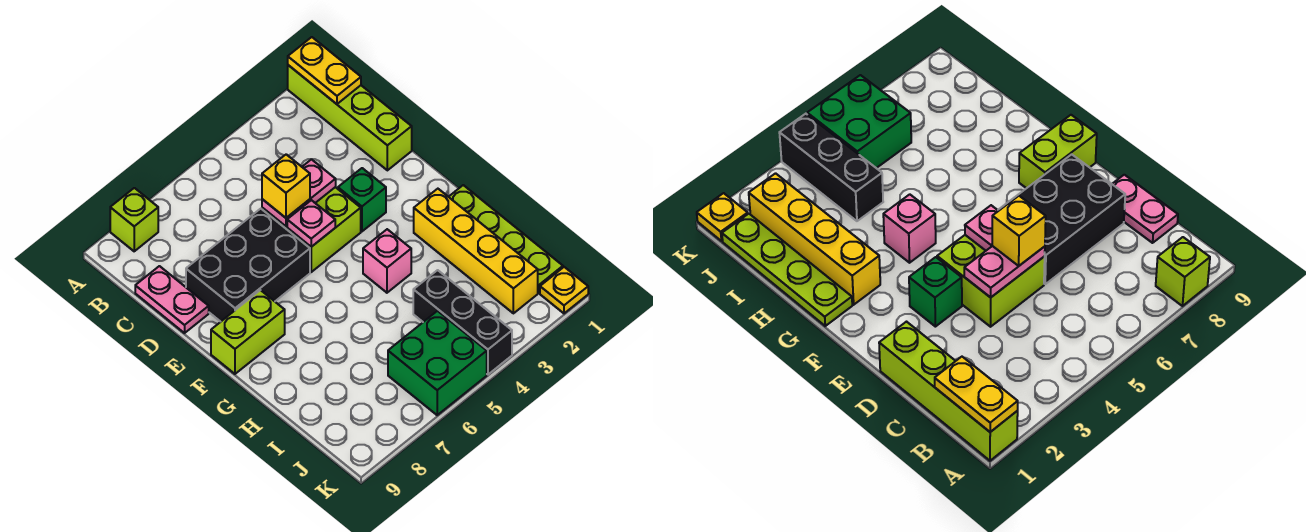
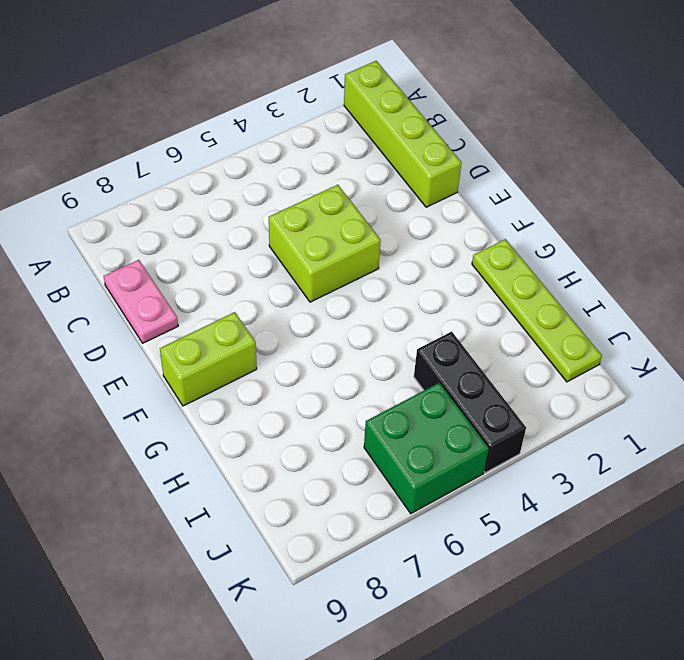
none -> lime brick A8 level 1
none -> black brick D6:E8 level 1
none -> green brick E3 level 1

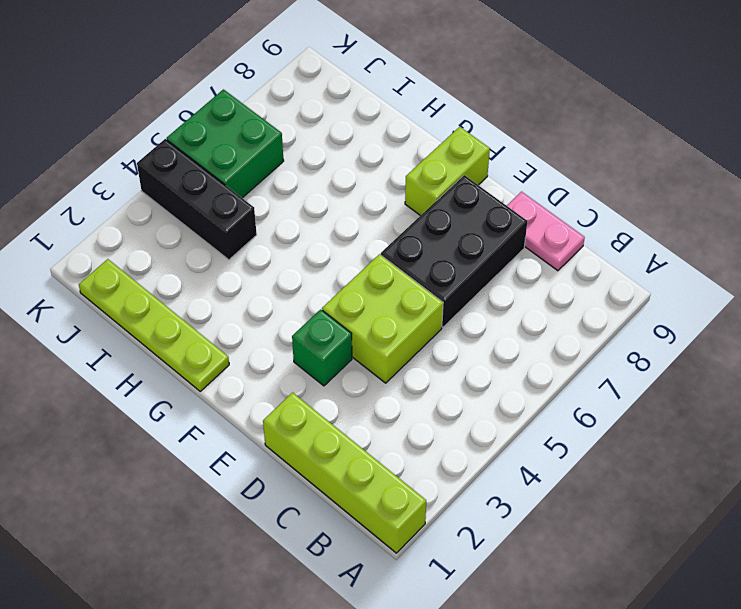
none -> lime brick A8 level 1
none -> yellow brick G2:J2 level 1
none -> pink brick G4 level 1

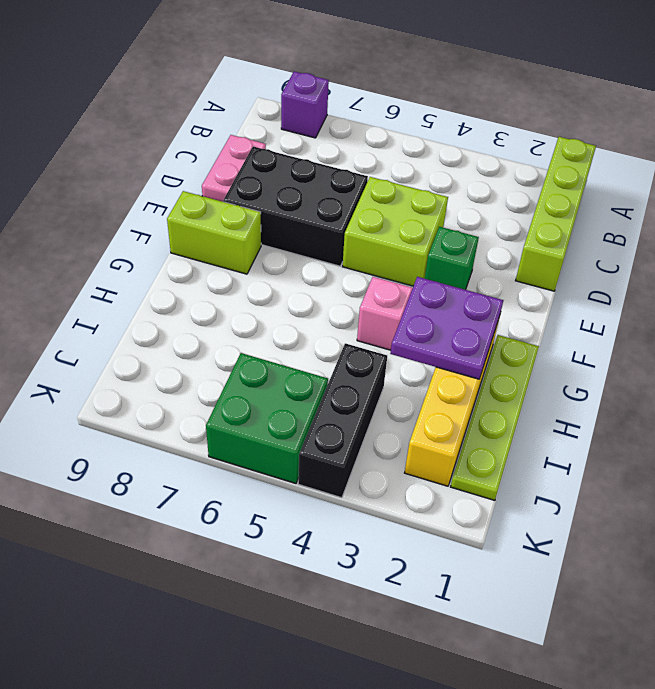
purple brick A8 level 1 -> lime brick A8 level 1
purple plate G2:H3 level 2 -> none
none -> yellow plate K1 level 1
none -> yellow plate A1:B1 level 2
none -> pink plate D4:D5 level 2

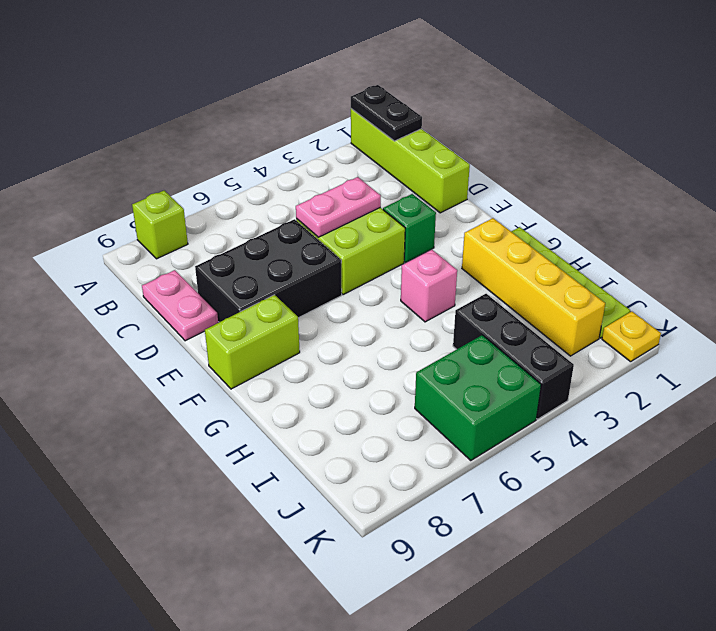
black plate A1:B1 level 2 -> yellow plate A1:B1 level 2
none -> pink plate E5 level 2
none -> yellow brick D5 level 3

